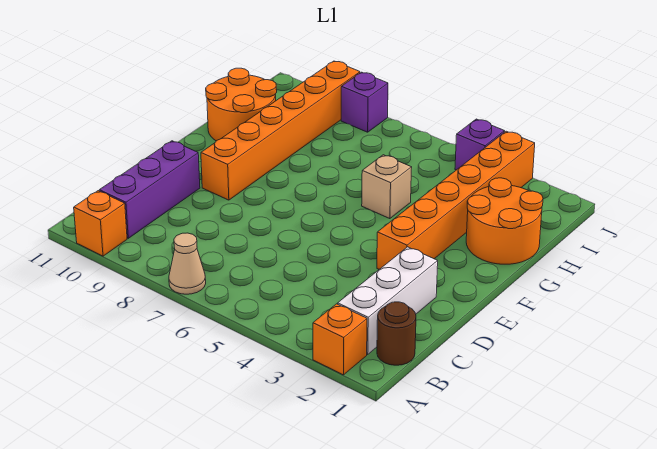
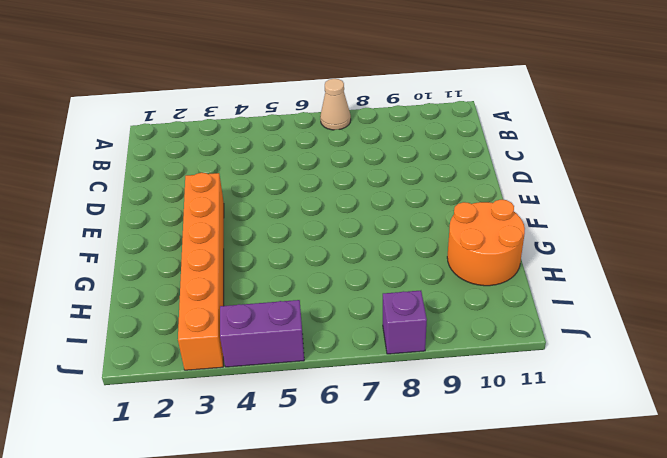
purple brick J4:J5 level 1 -> purple brick J4 level 1
none -> orange brick A2 level 1
none -> orange brick A10 level 1
none -> brown round brick B1 level 1

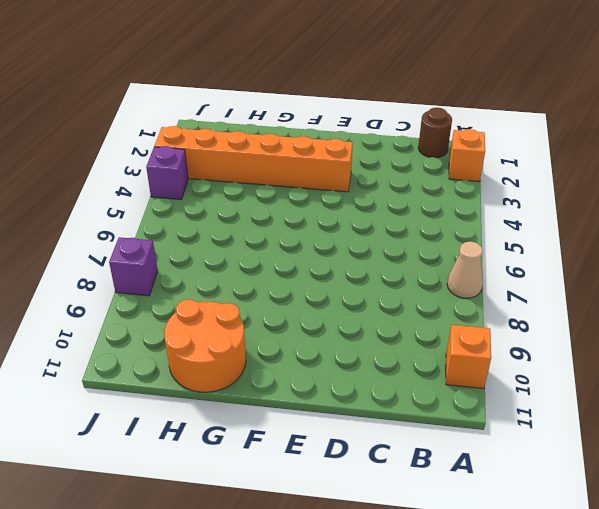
none -> white brick B2:D2 level 1
none -> purple brick B10:D10 level 1
none -> orange brick E9:J9 level 1

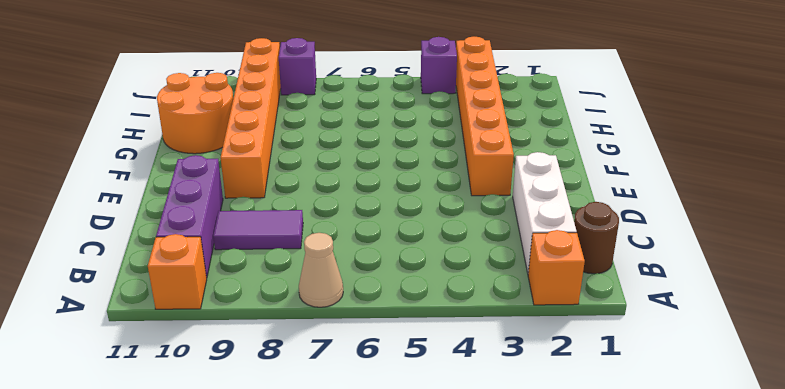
purple tile C8:C9 level 1 -> none
none -> orange round brick G1:H2 level 1
none -> tan brick G5 level 1

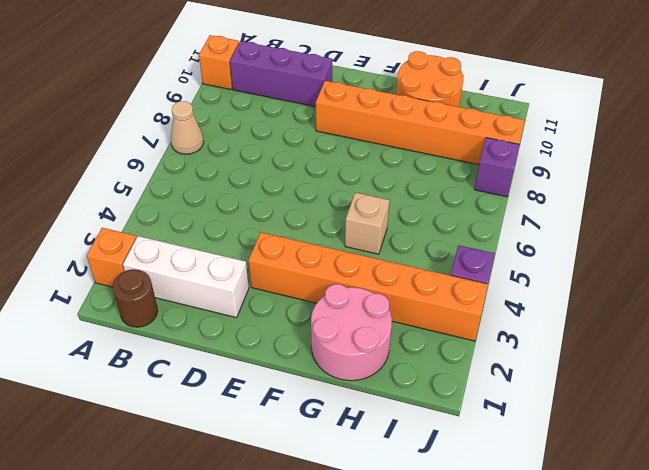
pink round brick G1:H2 level 1 -> orange round brick G1:H2 level 1

